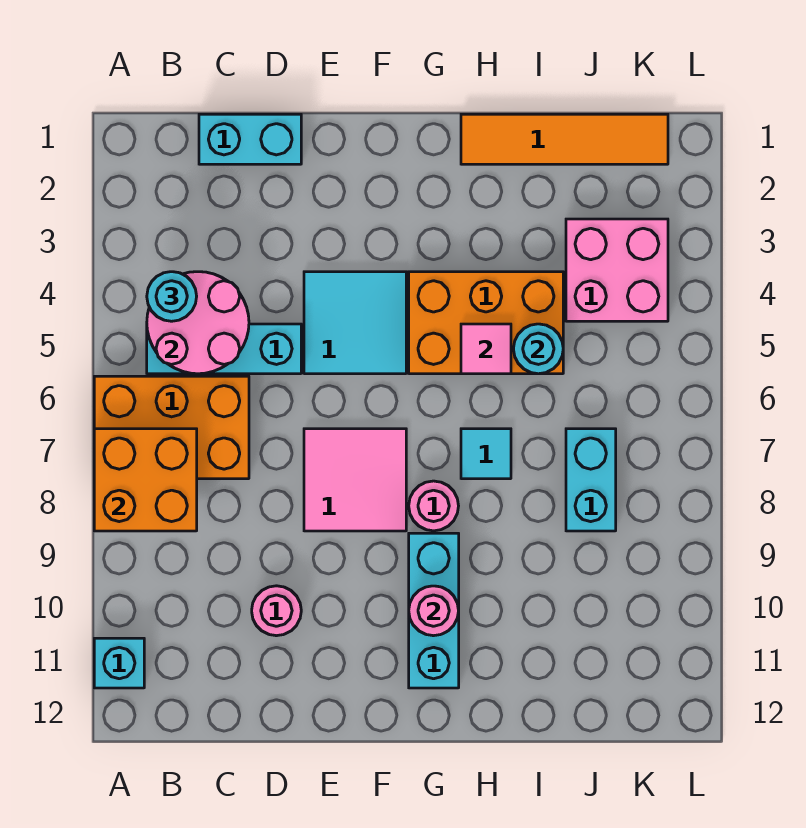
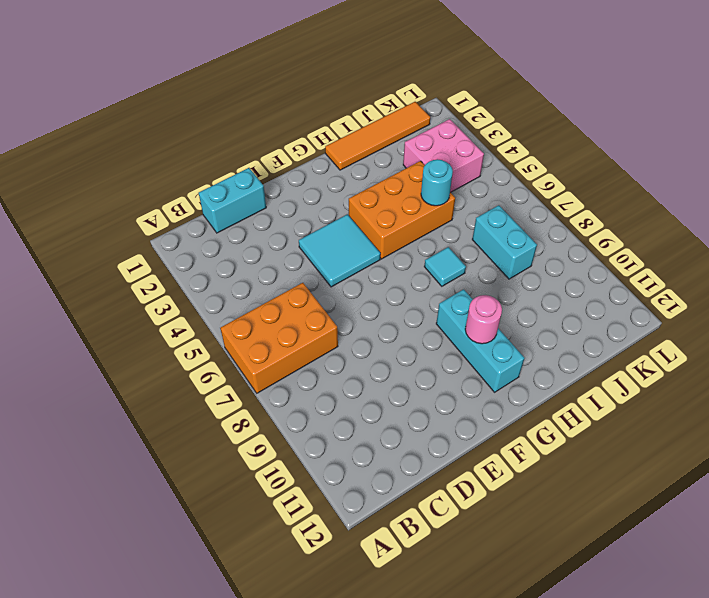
none -> cyan brick A11 level 1
none -> cyan brick B5:D5 level 1
none -> pink round brick D10 level 1

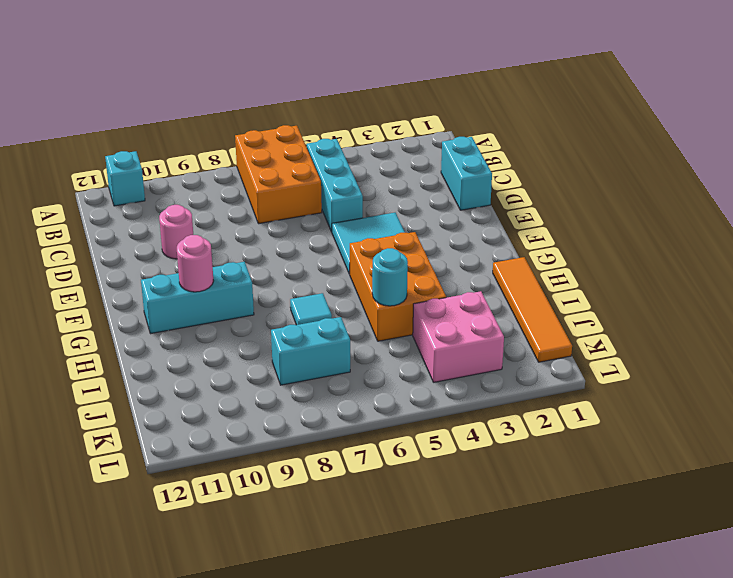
none -> pink tile E7:F8 level 1
none -> pink round brick G8 level 1
none -> orange brick A7:B8 level 2

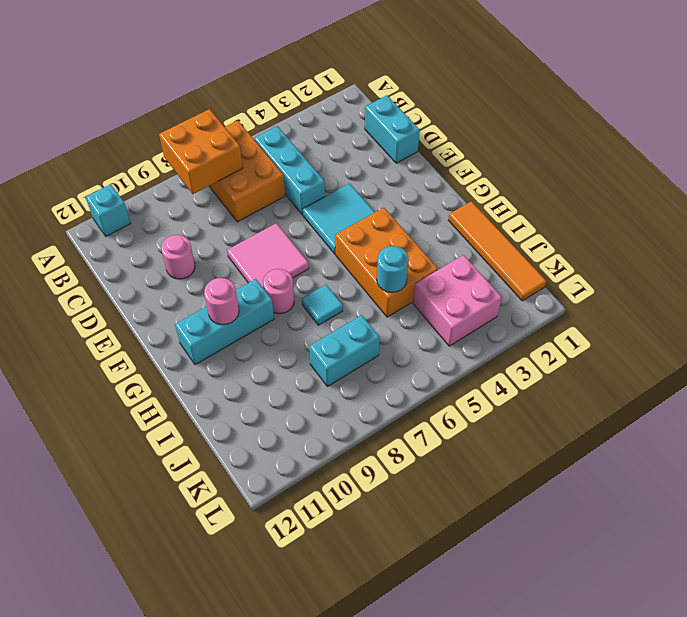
none -> pink round brick B4:C5 level 2
none -> pink tile H5 level 2
none -> cyan round brick B4 level 3

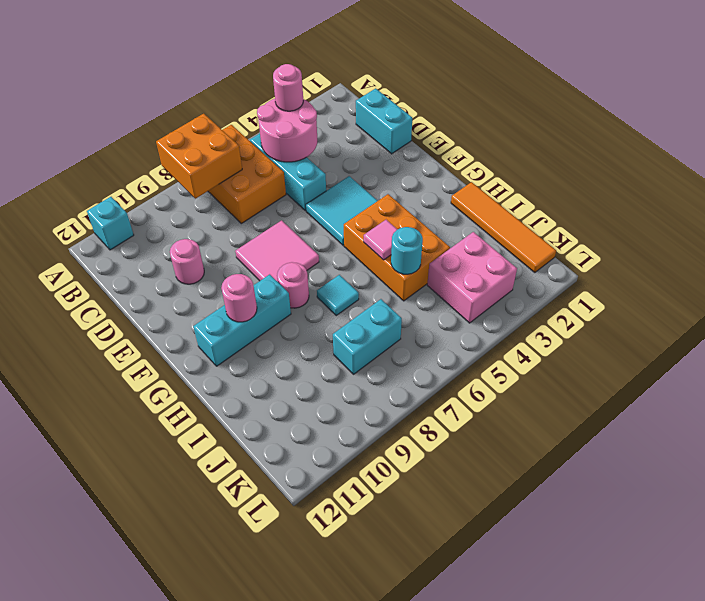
pink round brick B4 level 3 -> cyan round brick B4 level 3

